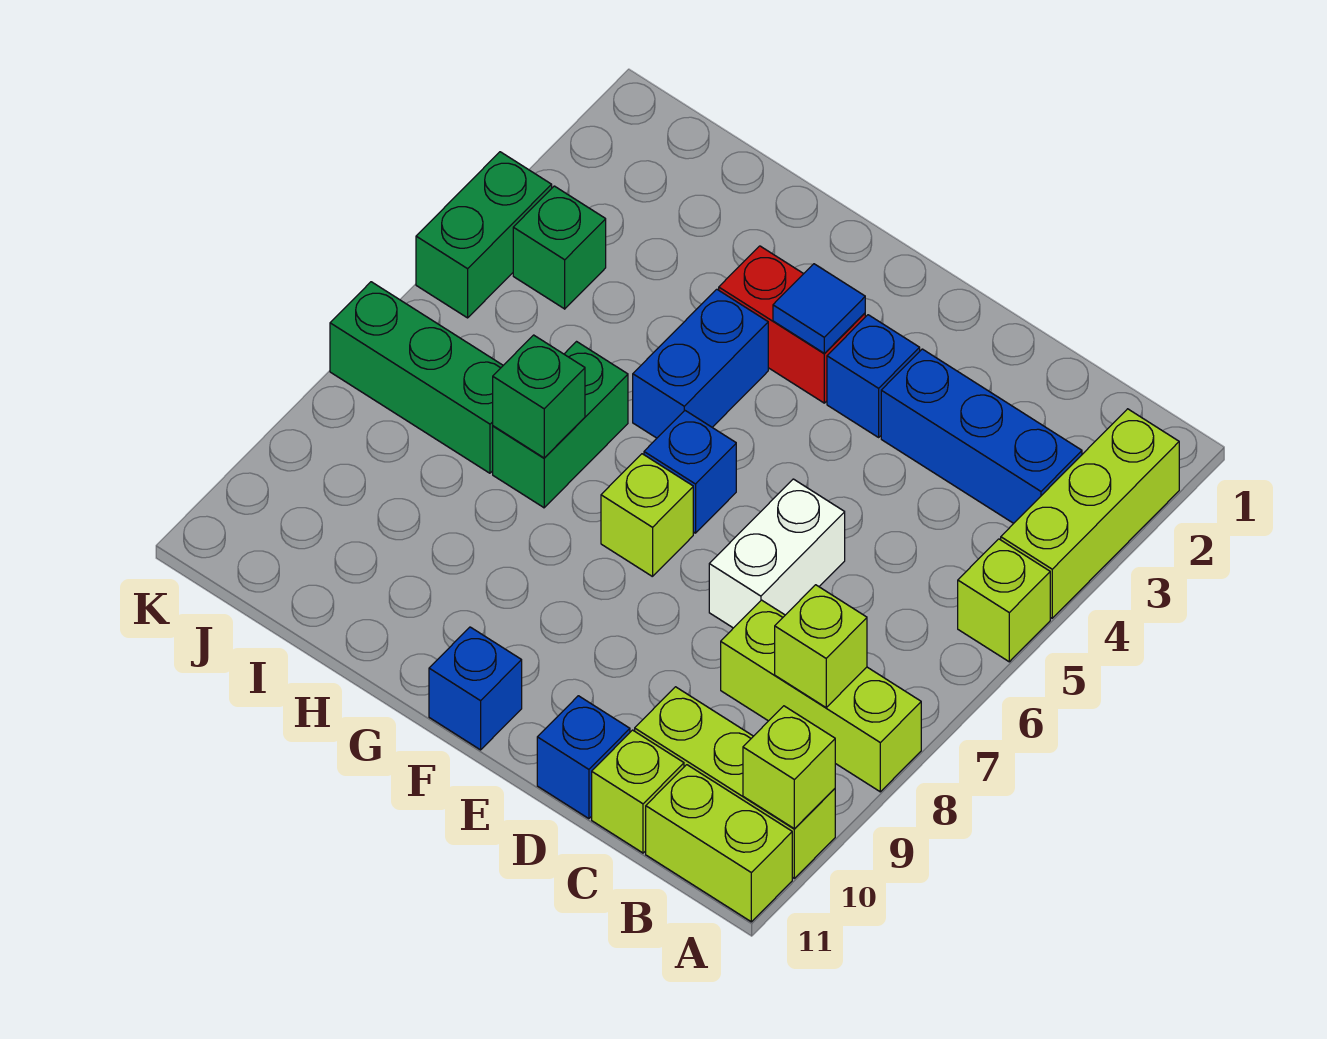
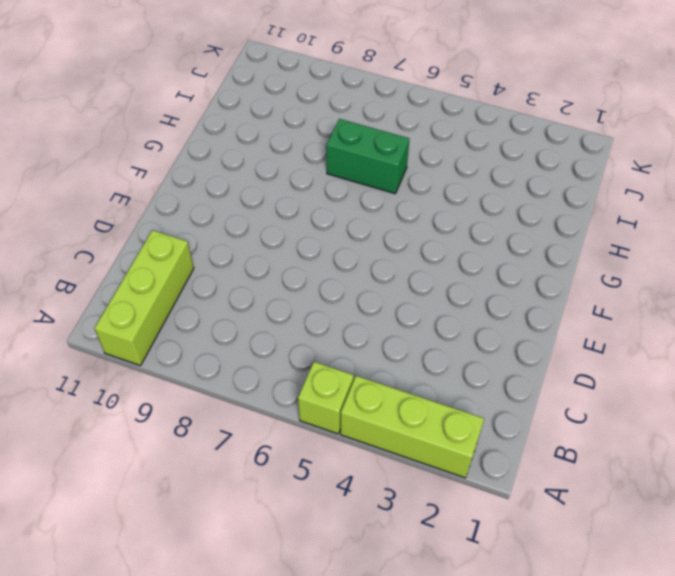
none -> lime brick A8:C8 level 1
none -> lime brick A11:B11 level 1
none -> blue brick B3:D3 level 1

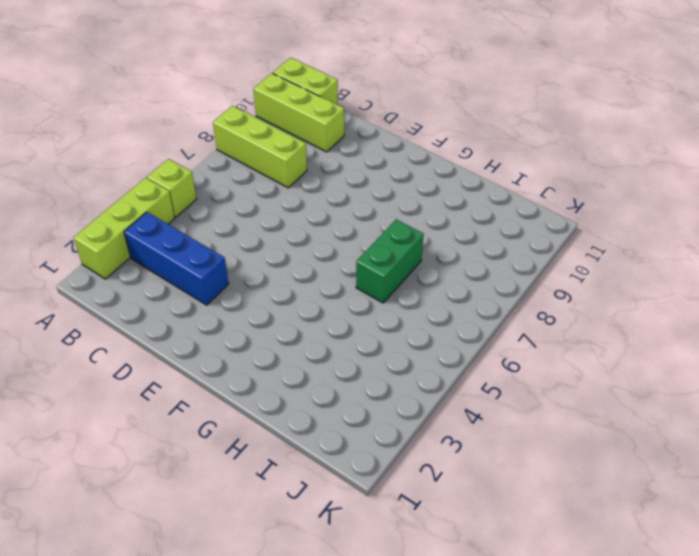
none -> lime brick C11 level 1
none -> white brick D6:D7 level 1
none -> blue brick D11 level 1

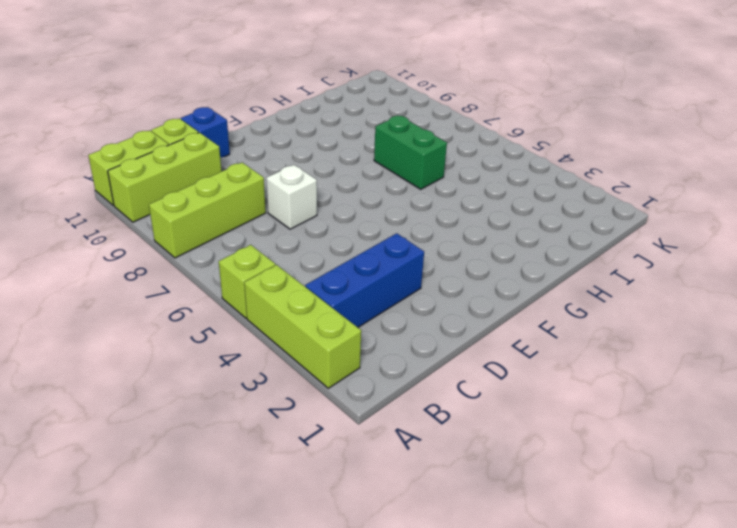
white brick D7 level 1 -> white brick D6:D7 level 1
none -> blue brick E3 level 1
none -> red brick F3:G3 level 1
none -> blue brick F6 level 1

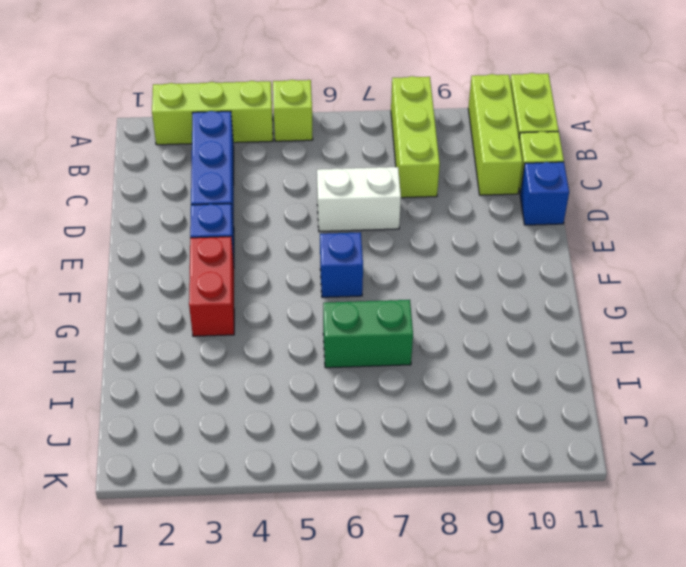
none -> lime brick F7 level 1
none -> blue brick F11 level 1
none -> blue brick G4:G5 level 1

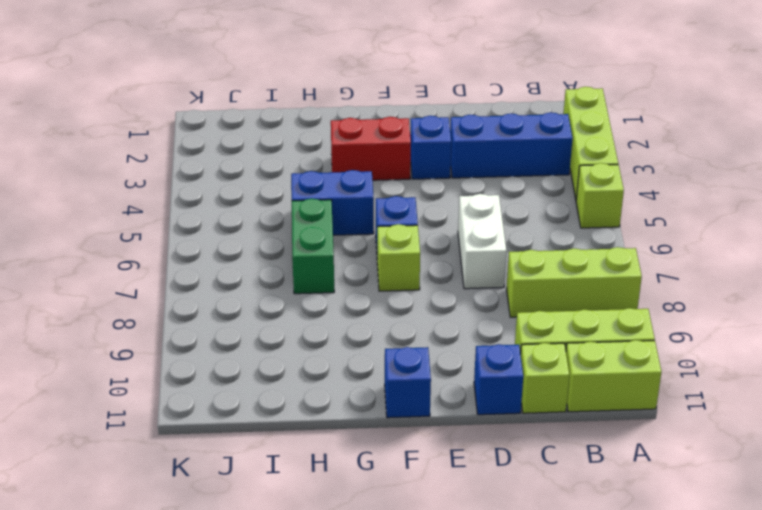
blue brick G5:H5 level 1 -> blue brick G4:G5 level 1
none -> green brick I7:K7 level 1
none -> green brick J4 level 1
none -> green brick K4:K5 level 1

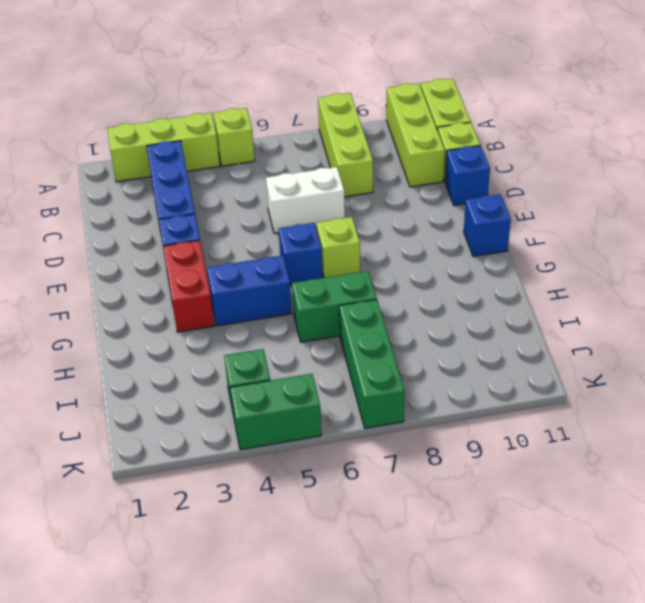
none -> lime brick A10 level 2
none -> lime brick B8 level 2
none -> blue tile F3 level 2

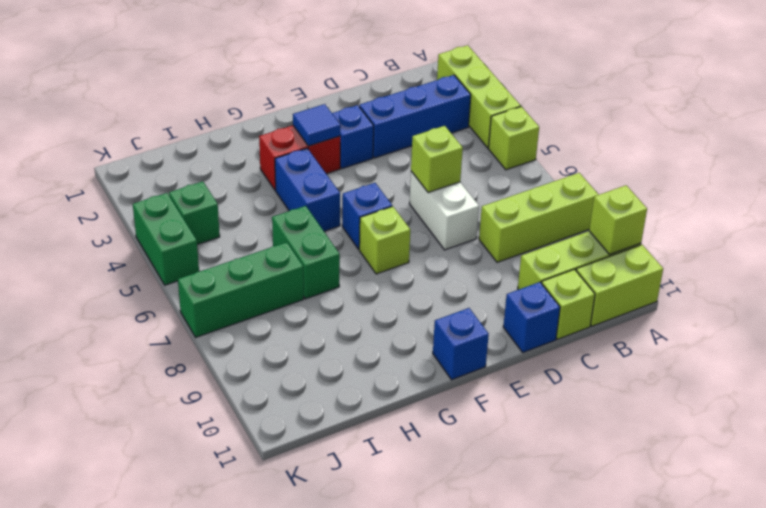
lime brick D6 level 2 -> lime brick B8 level 2
none -> green brick H7 level 2

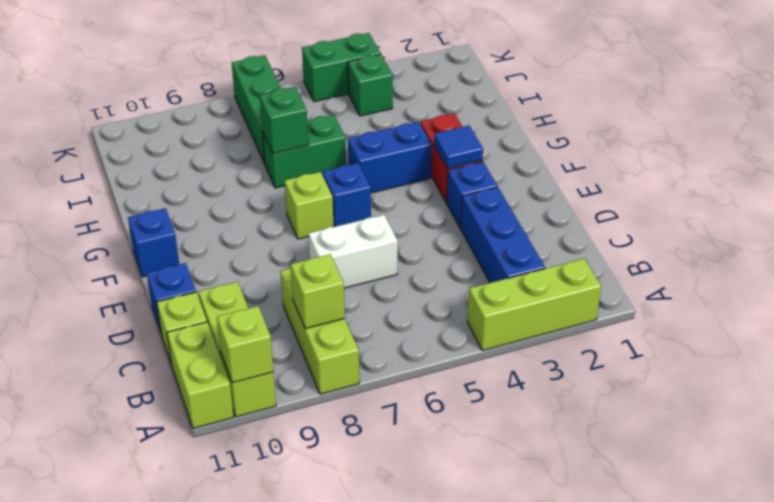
none -> lime brick A5 level 1

